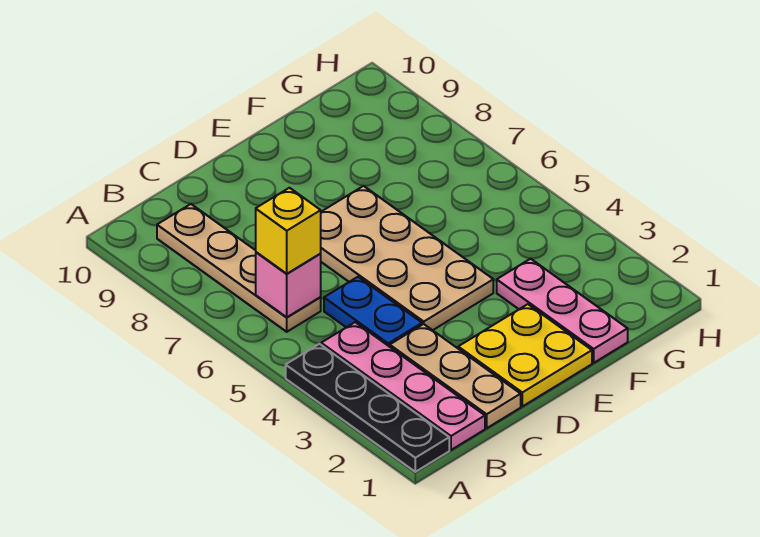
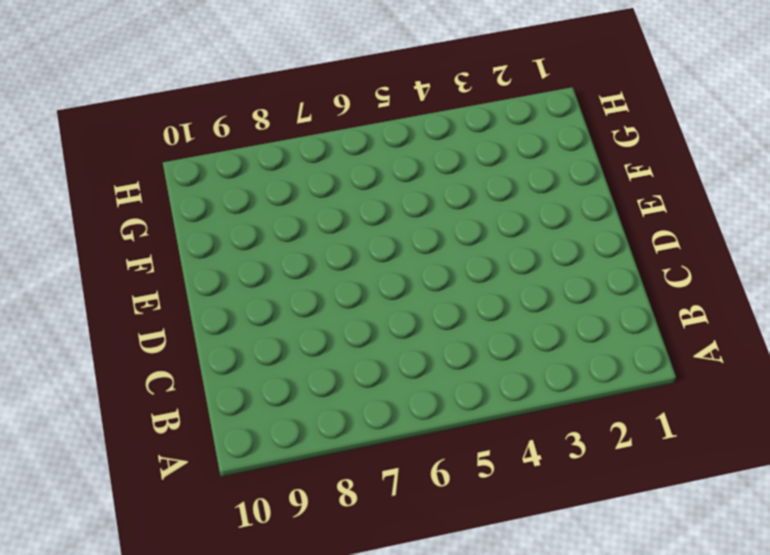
none -> black plate A1:A4 level 1
none -> pink plate B1:B4 level 1

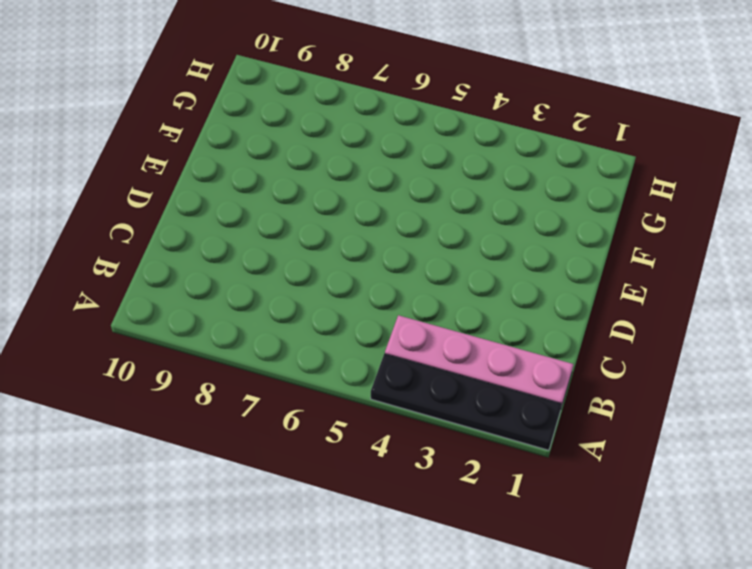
none -> tan plate B6:B9 level 1
none -> tan plate C1:C3 level 1

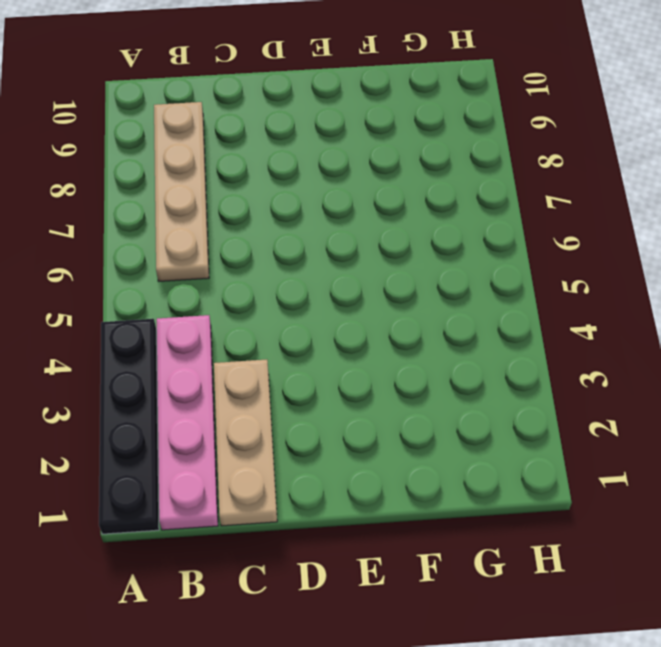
none -> blue plate C4:C5 level 1
none -> yellow plate D1:E2 level 1

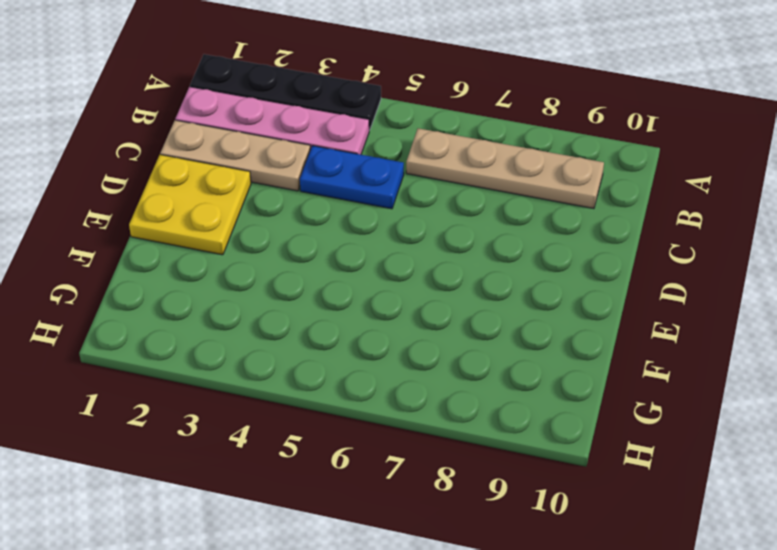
none -> tan plate D4:E7 level 1
none -> pink plate F1:F3 level 1

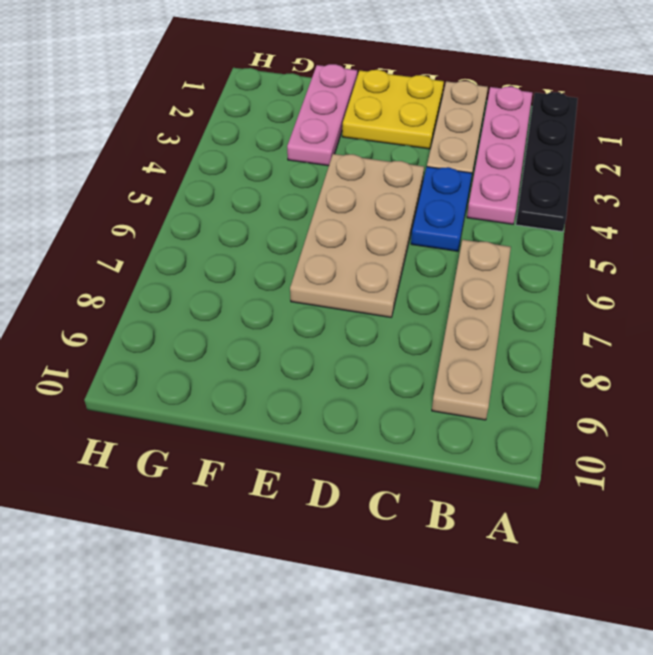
none -> pink brick B6 level 2
none -> yellow brick B6 level 3

